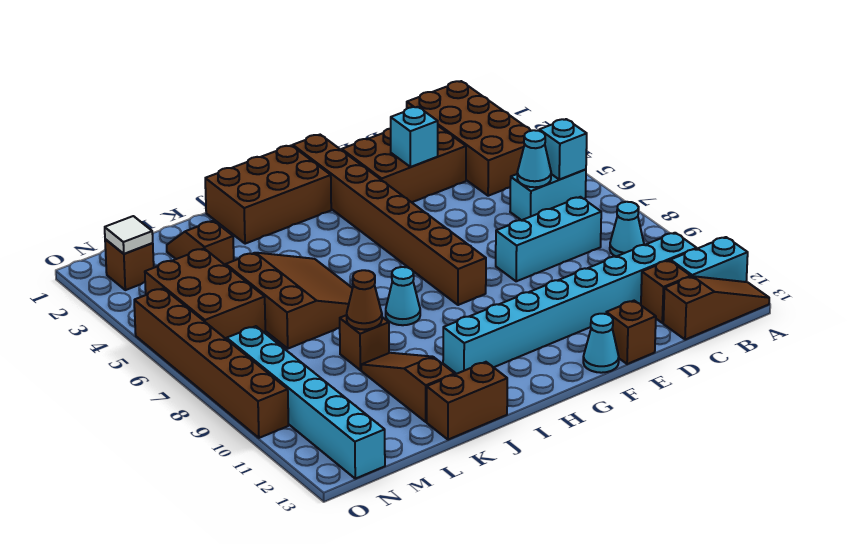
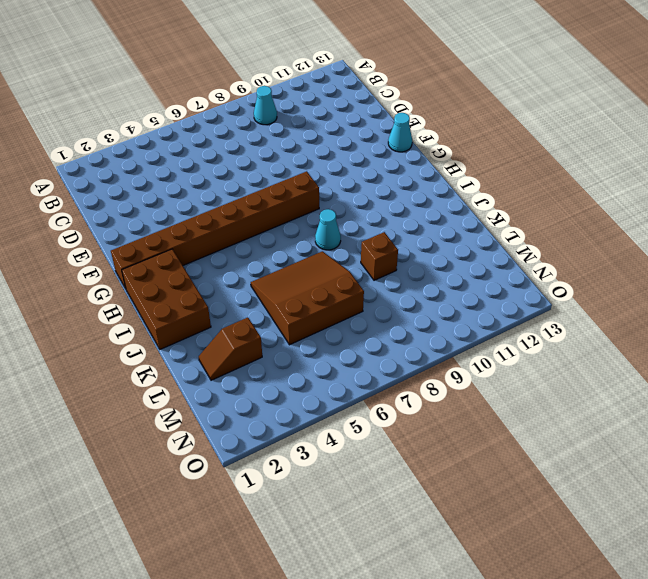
none -> cyan brick A12:B12 level 1
none -> brown slope A13:C13 level 1 top C
none -> brown brick B1:C4 level 1

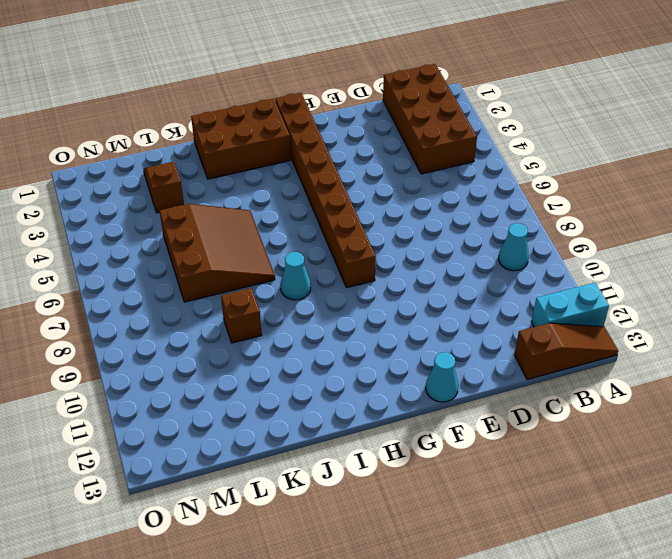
none -> cyan brick B6:C6 level 1
none -> cyan brick B11:I11 level 1
none -> cyan brick C8:E8 level 1

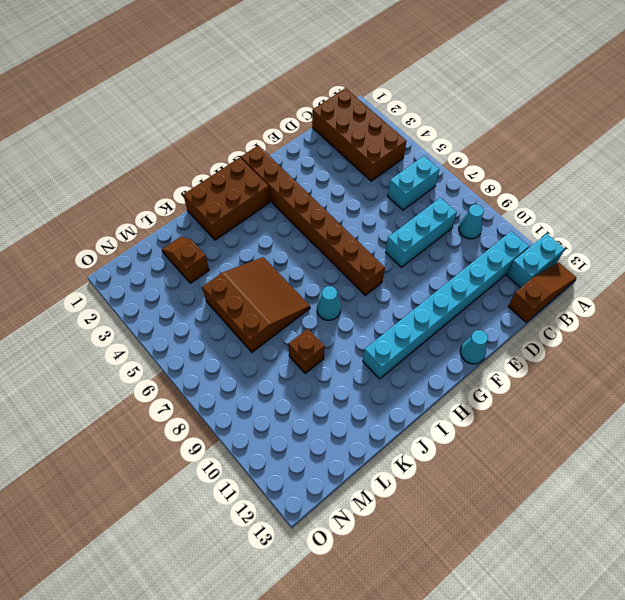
none -> brown brick C12 level 1
none -> brown brick D2:F3 level 1
none -> brown brick E13 level 1

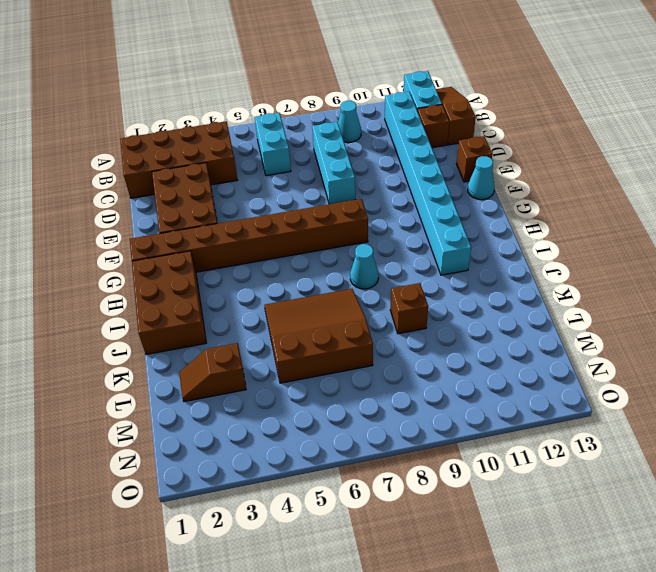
none -> brown brick J13:K13 level 1
none -> brown slope K10:K12 level 1 top 12
none -> brown brick M4:N6 level 1

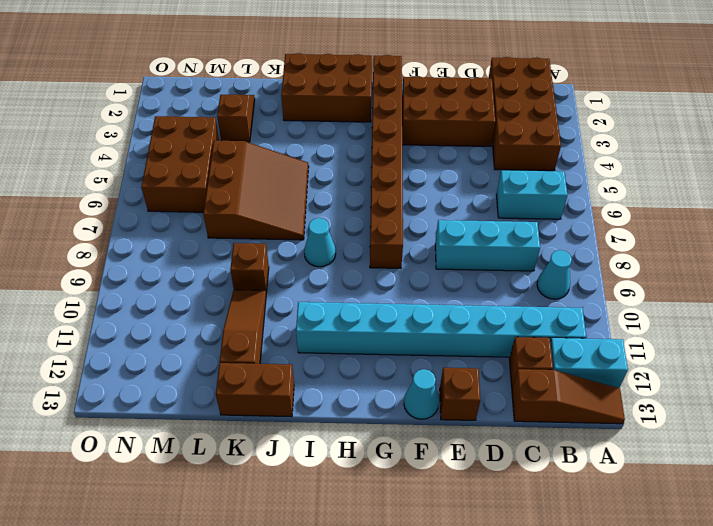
none -> brown brick N2 level 1
none -> cyan brick N8:N13 level 1
none -> brown brick O5:O10 level 1

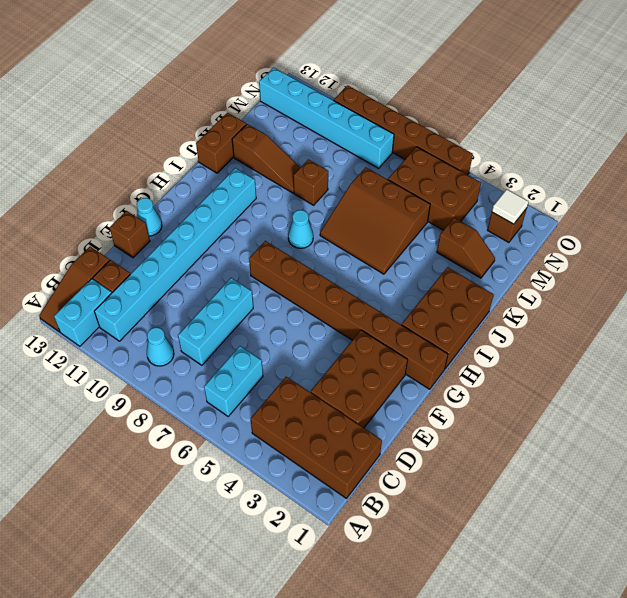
none -> cyan brick B6 level 2
none -> cyan cone C6 level 2
none -> cyan brick E3 level 2

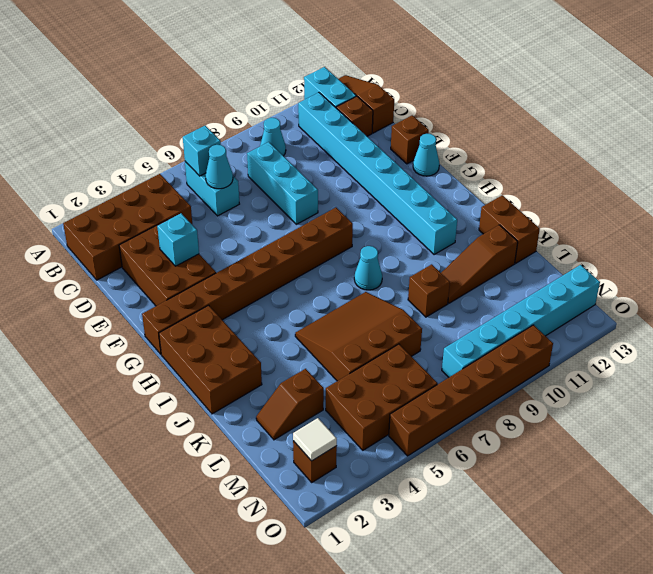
none -> brown cone K9 level 2

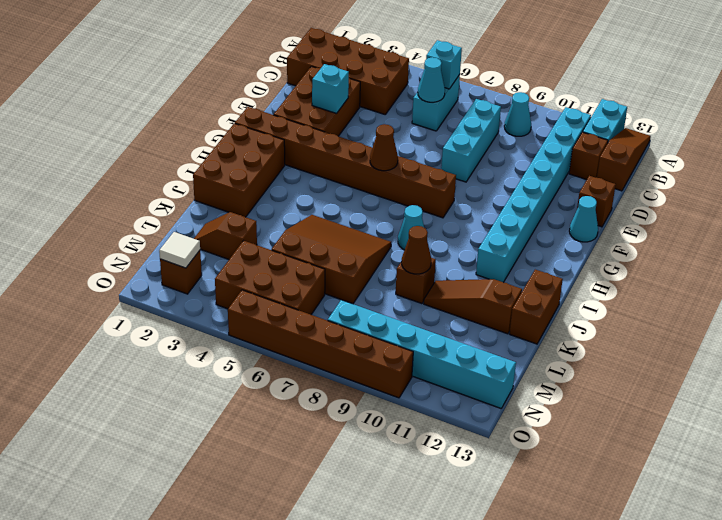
brown cone G6 level 2 -> none

